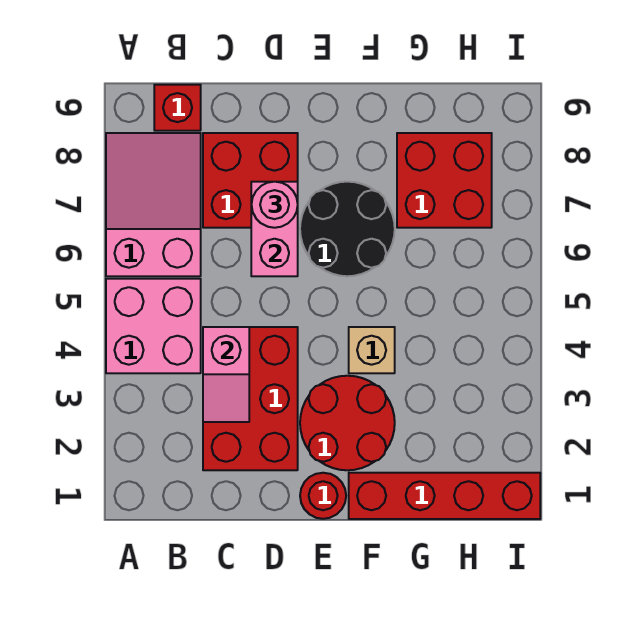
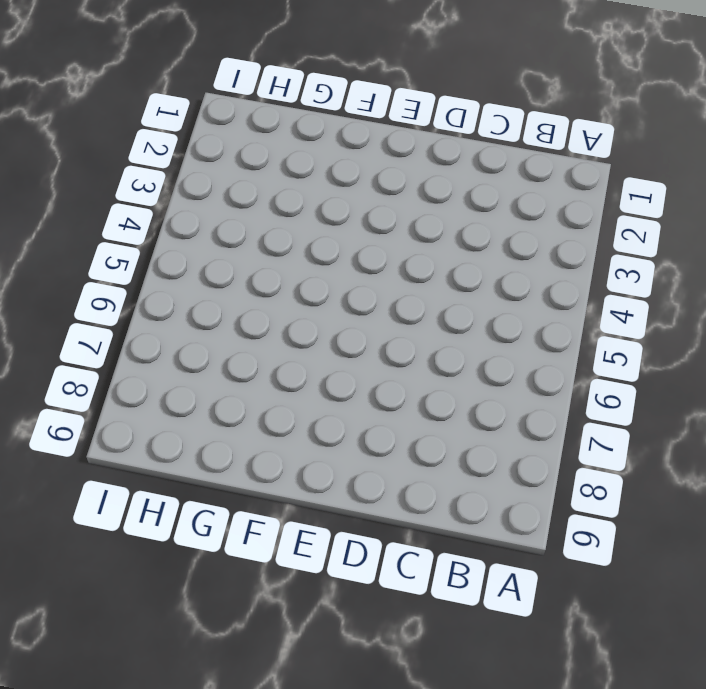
none -> pink brick A4:B5 level 1
none -> pink slope A6:B8 level 1 top 6
none -> red brick B9 level 1

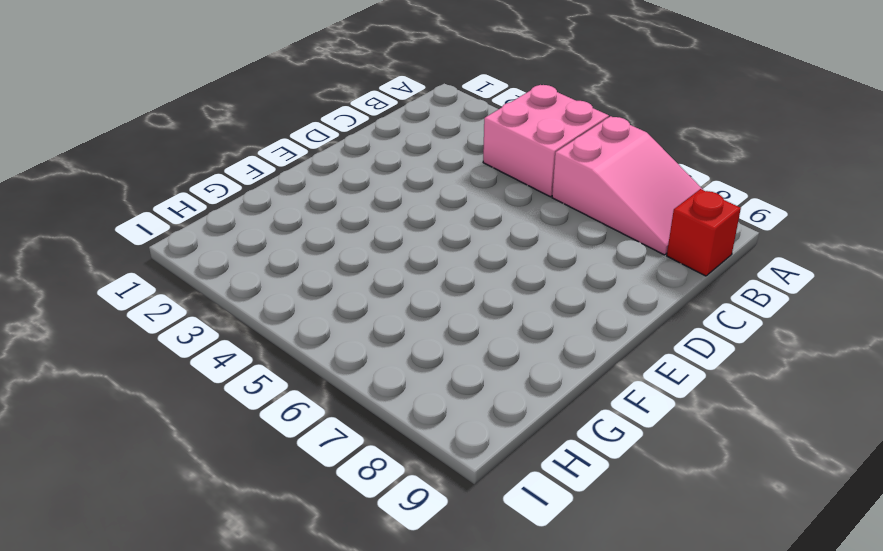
none -> red brick C2:D4 level 1
none -> red brick C7:D8 level 1
none -> red round brick E1 level 1

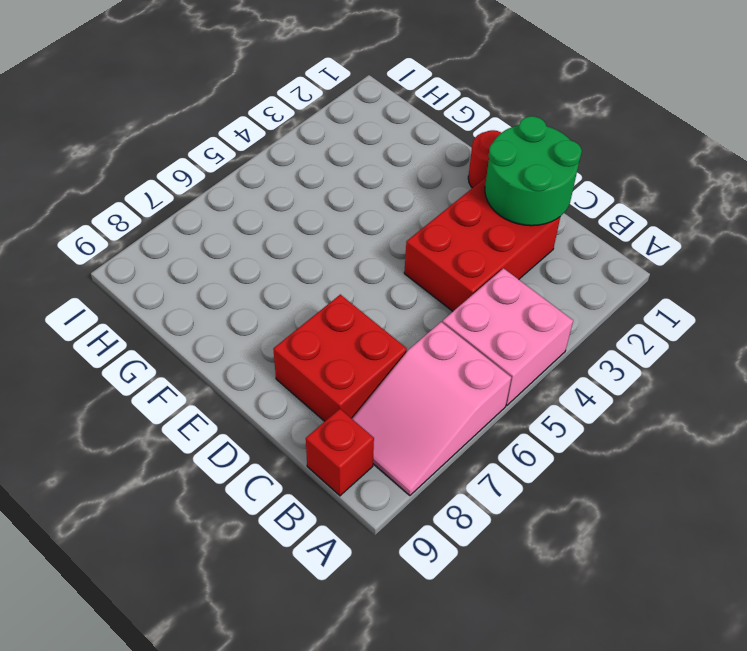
green round brick C1:D2 level 2 -> none
none -> red round brick E2:F3 level 1
none -> black round brick E6:F7 level 1
none -> red brick F1:I1 level 1

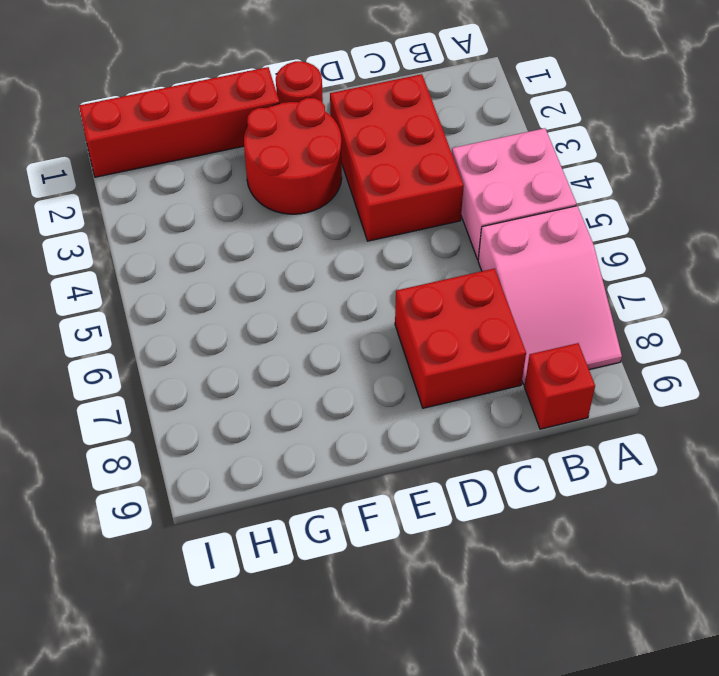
none -> black round brick E6:F7 level 1
none -> tan brick F4 level 1
none -> red brick G7:H8 level 1

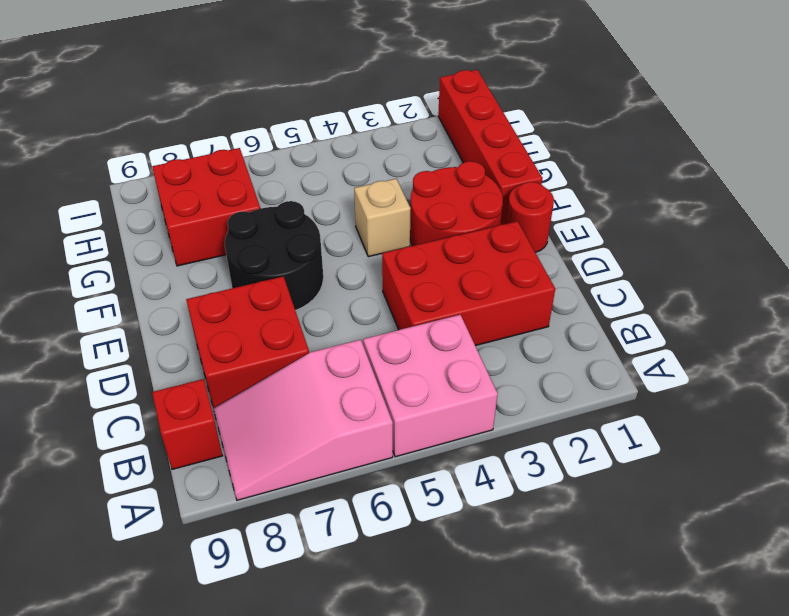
none -> pink slope C3:C4 level 2 top 4
none -> pink brick D6:D7 level 2
none -> pink round brick D7 level 3

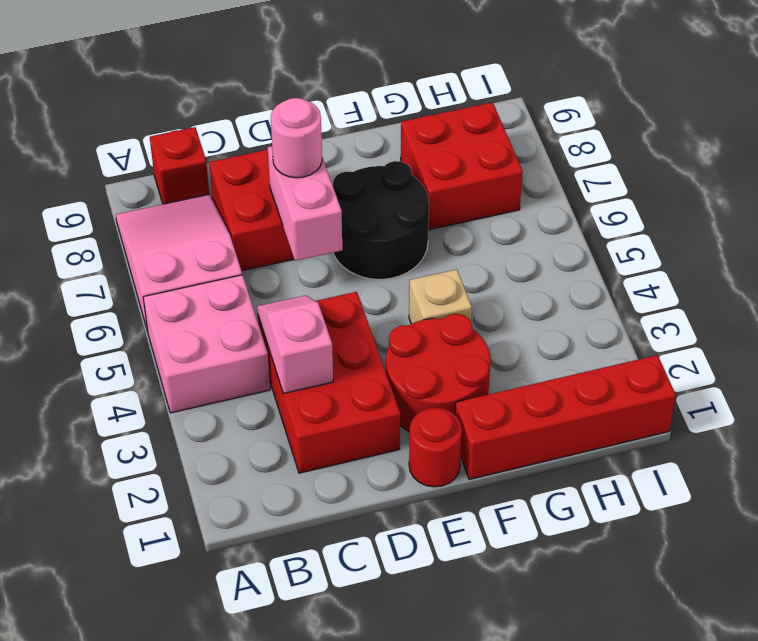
pink slope C3:C4 level 2 top 3 -> pink slope C3:C4 level 2 top 4

